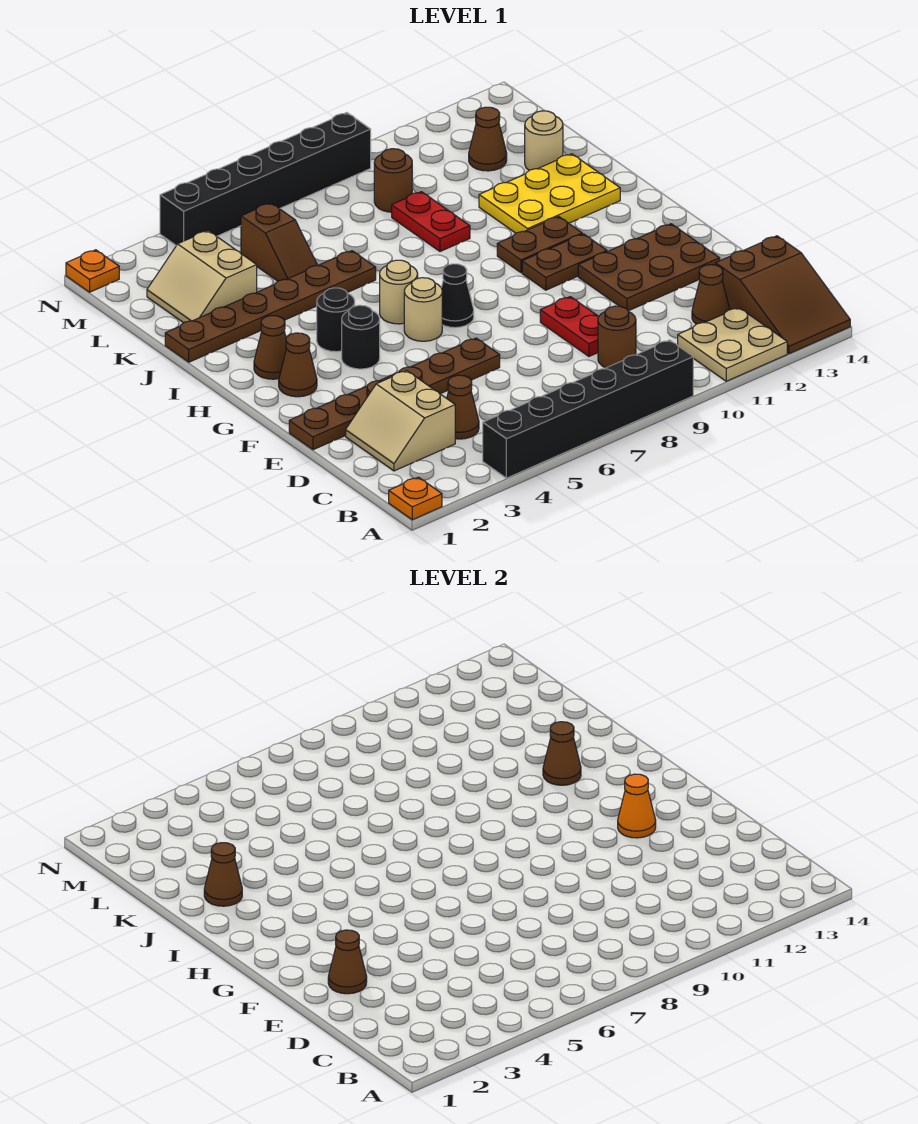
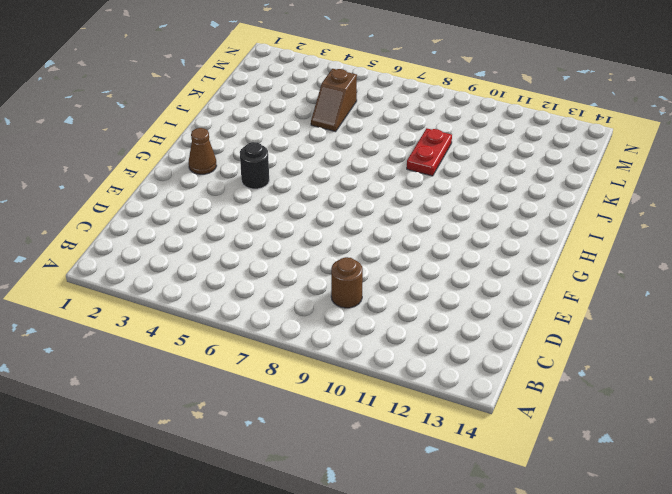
none -> orange plate A1 level 1
none -> black brick A4:A9 level 1
none -> tan plate A11:B12 level 1
none -> brown slope A13:C14 level 1 top C

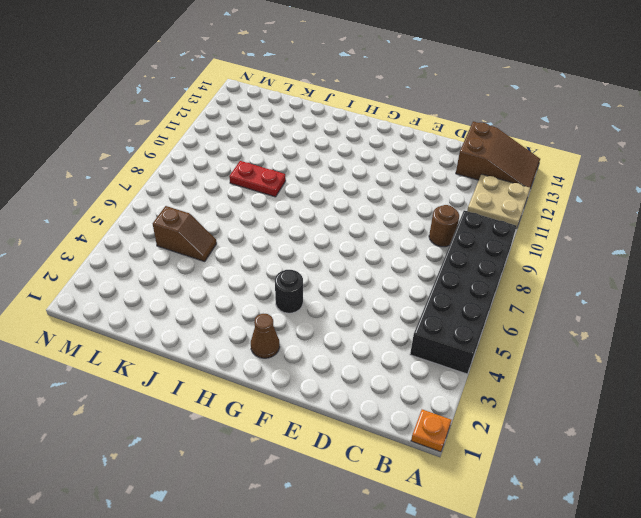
black brick A4:B9 level 1 -> black brick A4:A9 level 1
none -> tan slope C2:D3 level 1 top 3
none -> brown cone C4 level 1
none -> brown cone C12 level 1
none -> red plate D9:E9 level 1

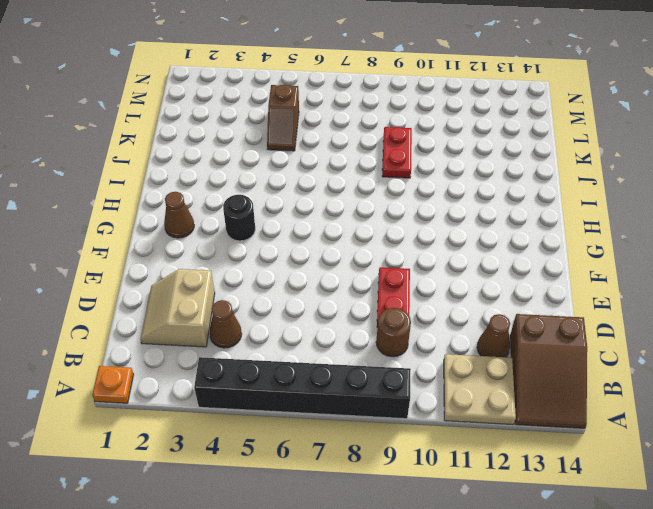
none -> brown plate E1:E6 level 1
none -> brown plate E11:F13 level 1
none -> tan round brick G6 level 1
none -> black cone G7 level 1

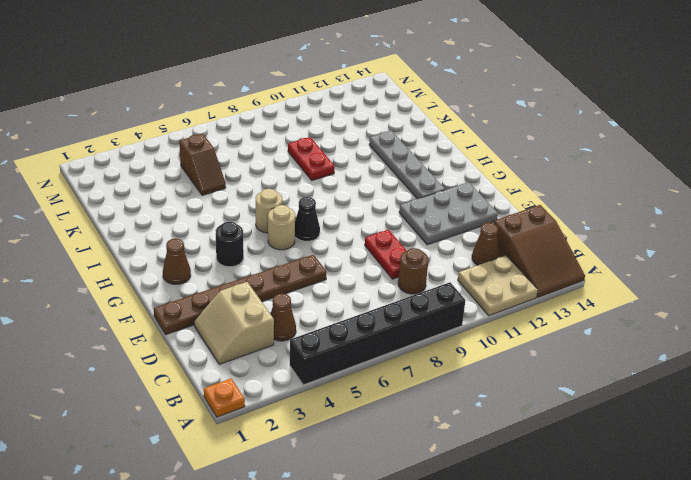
grey plate E11:F13 level 1 -> brown plate E11:F13 level 1
grey plate G12:J12 level 1 -> yellow plate I11:J13 level 1
none -> brown plate G10:G11 level 1
none -> brown cone H2 level 1
none -> black round brick H4 level 1
none -> brown plate H10:H11 level 1

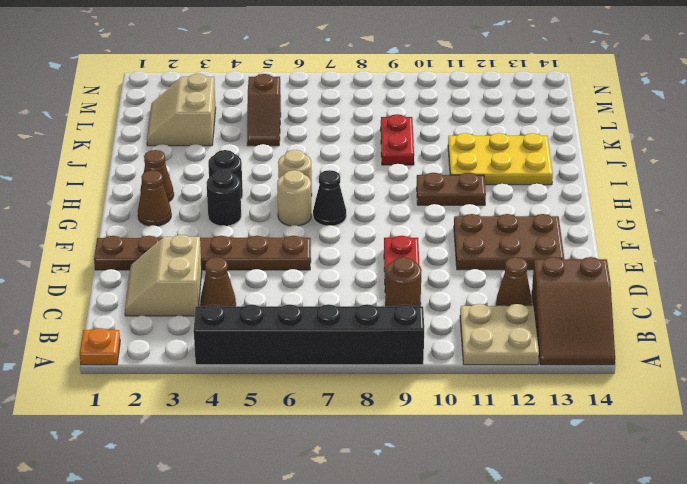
none -> brown plate G10:G11 level 1
none -> brown plate J1:J6 level 1
none -> tan round brick K13 level 1
none -> brown round brick L9 level 1

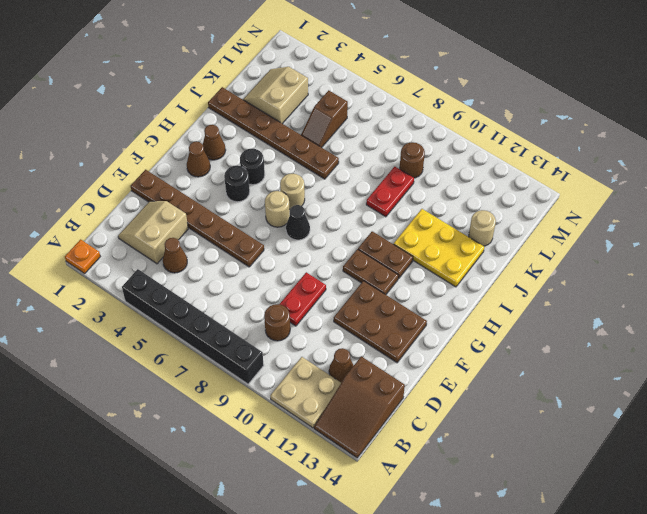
none -> brown cone L12 level 1
none -> orange plate N1 level 1
none -> black brick N4:N9 level 1
none -> brown cone E2 level 2

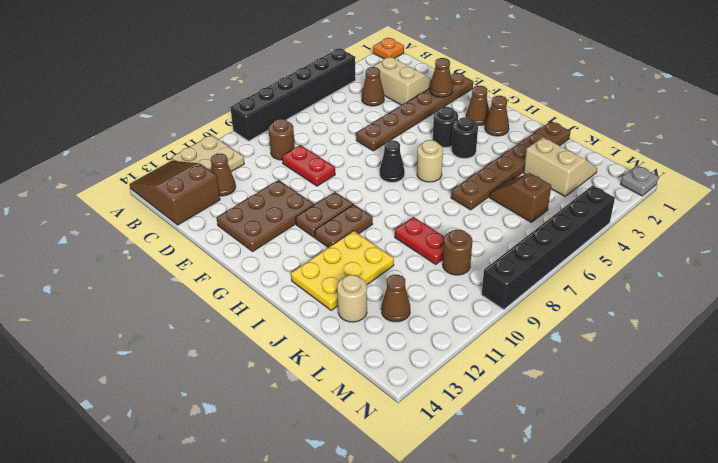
grey plate N1 level 1 -> orange plate N1 level 1
none -> tan round brick G6 level 1
none -> orange cone F12 level 2
none -> brown cone I12 level 2
none -> brown cone J2 level 2

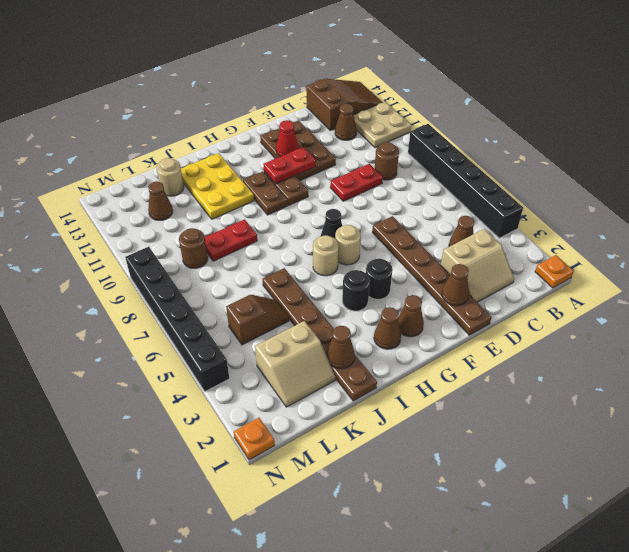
red plate F11:G11 level 2 -> none
red cone F12 level 2 -> orange cone F12 level 2
none -> brown cone I12 level 2

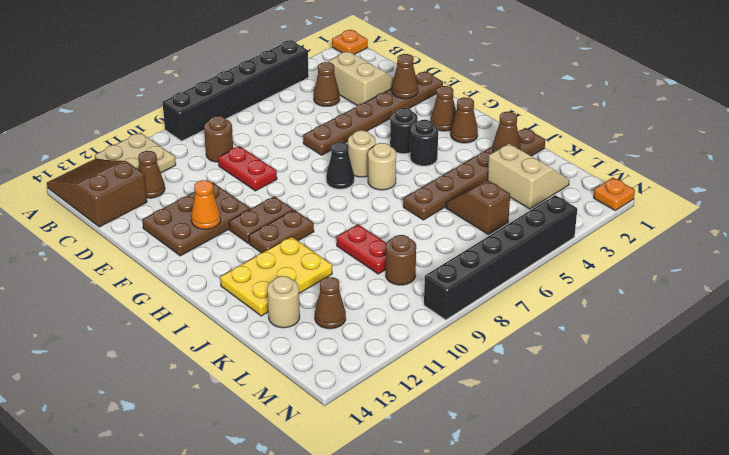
none -> brown cone I12 level 2

